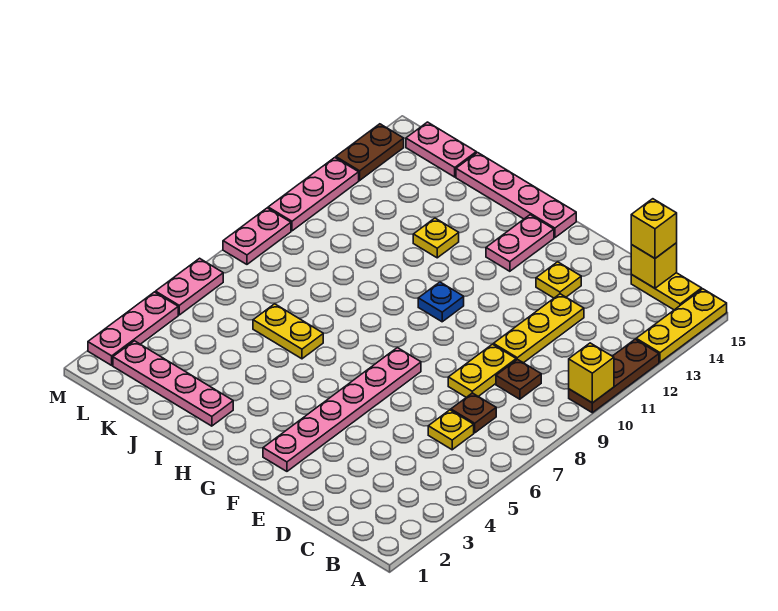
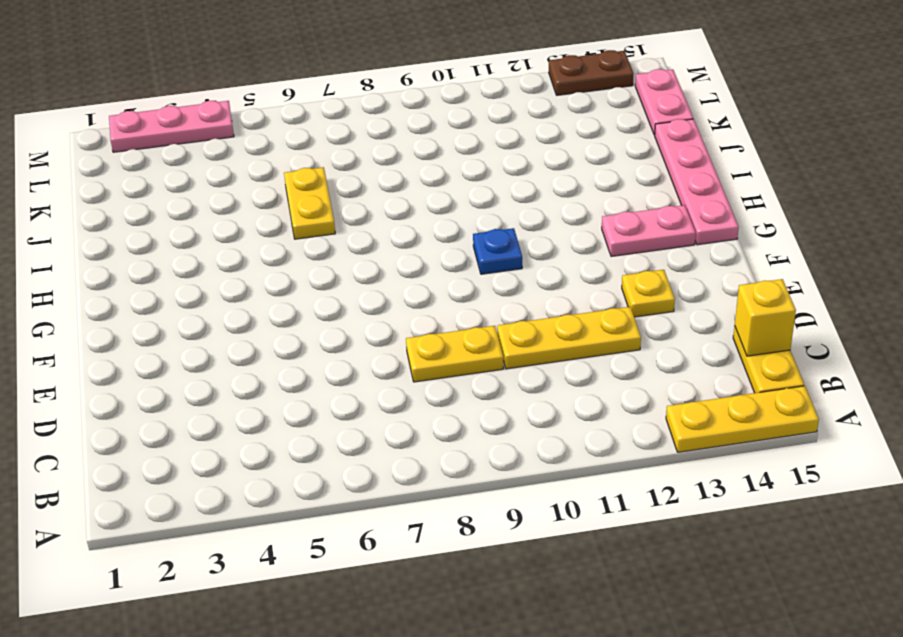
none -> brown plate A10:A12 level 1
none -> yellow plate C6 level 1
none -> brown plate C7 level 1

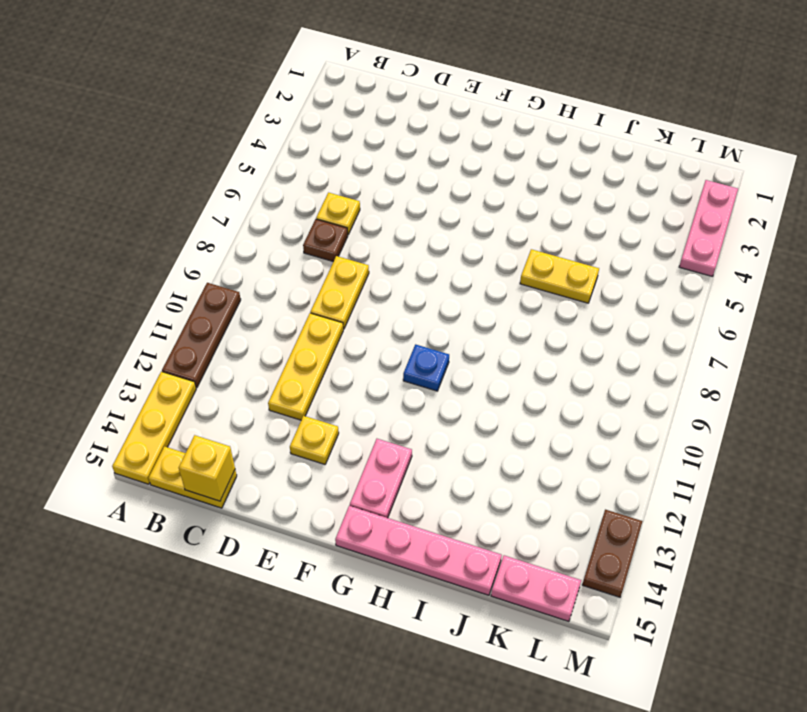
none -> brown plate C9 level 1
none -> pink plate F2:F7 level 1
none -> pink plate I2:L2 level 1

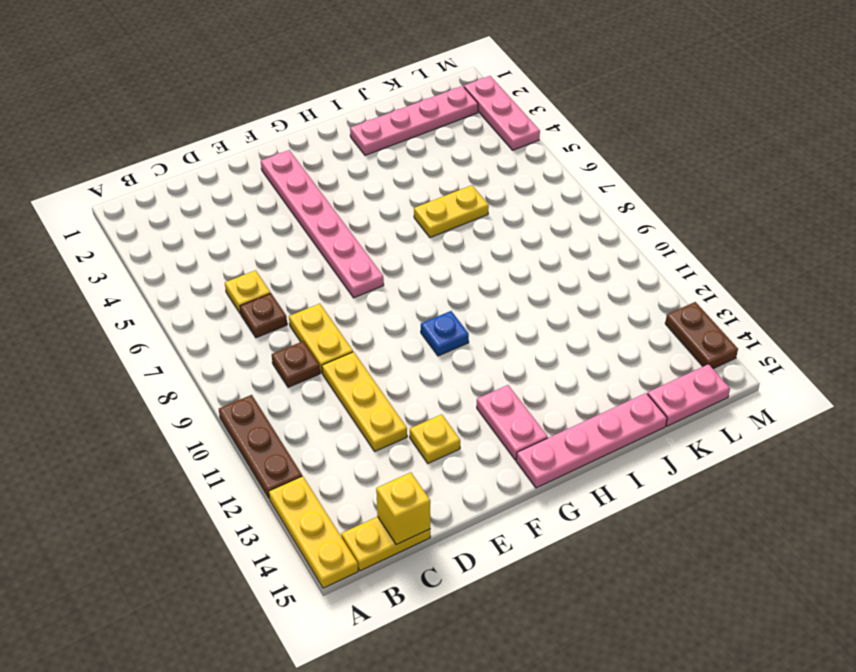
none -> yellow plate I12 level 1
none -> pink plate M5:M6 level 1
none -> pink plate M8:M9 level 1

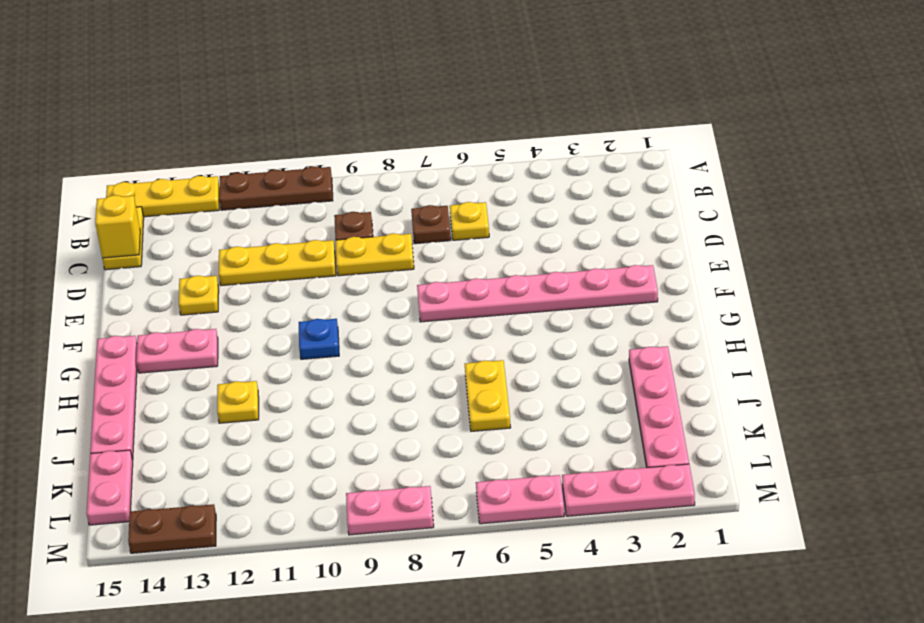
none -> pink plate M10:M12 level 1
none -> yellow brick A10 level 2
none -> yellow brick C15 level 3

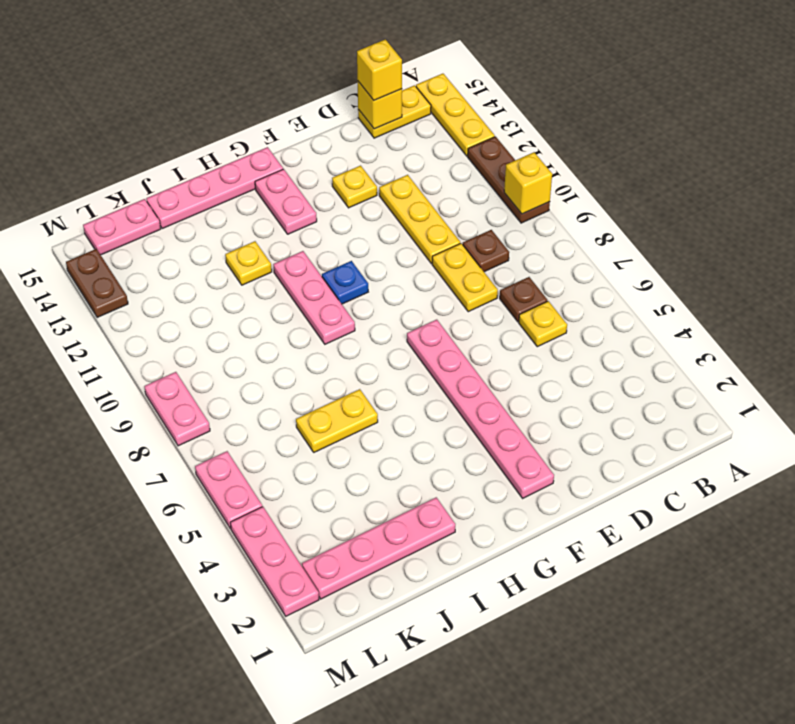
pink plate H9:H11 level 1 -> pink plate M10:M12 level 1

